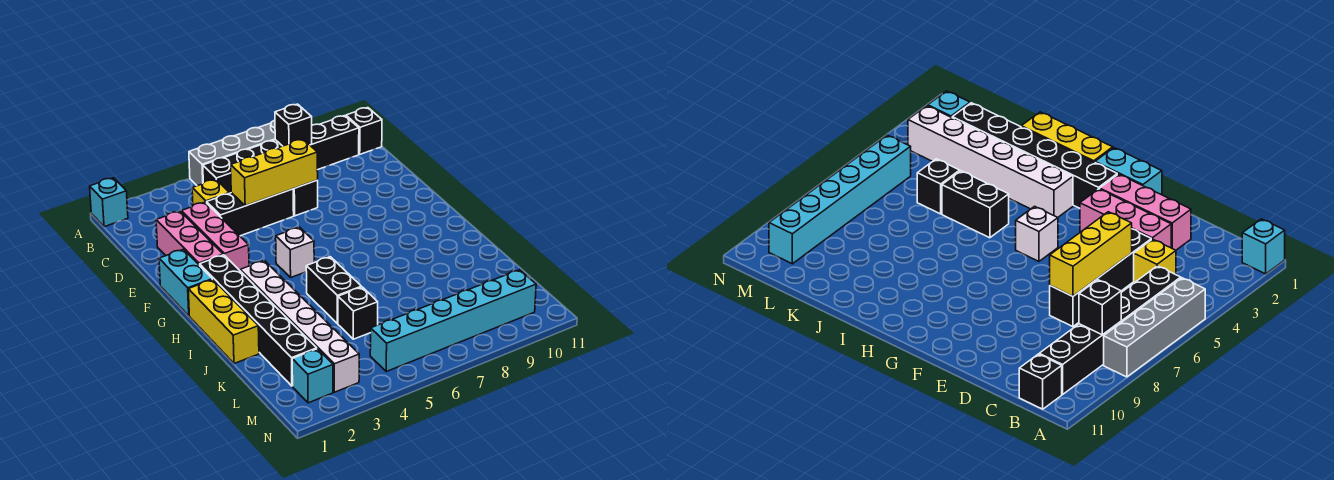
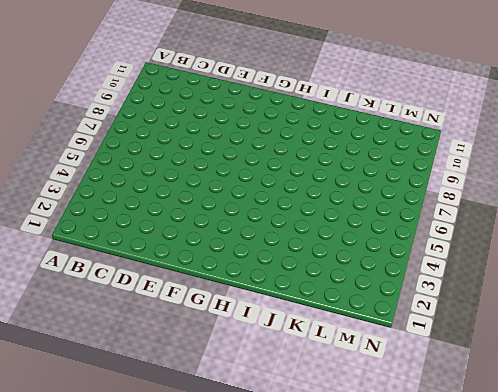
none -> cyan brick A1 level 1
none -> grey brick A5:A8 level 1
none -> black brick B5:B10 level 1

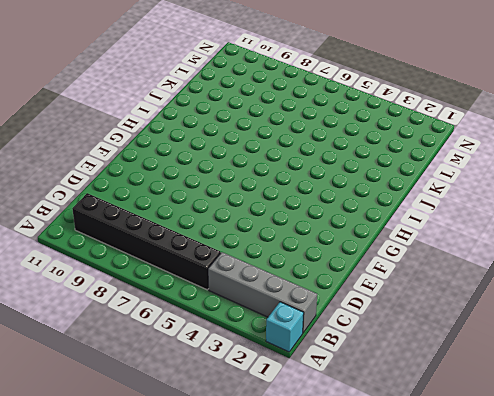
grey brick B1:B4 level 1 -> grey brick A5:A8 level 1
none -> black brick B11 level 1
none -> yellow brick C4 level 1
none -> pink brick D2:F2 level 1

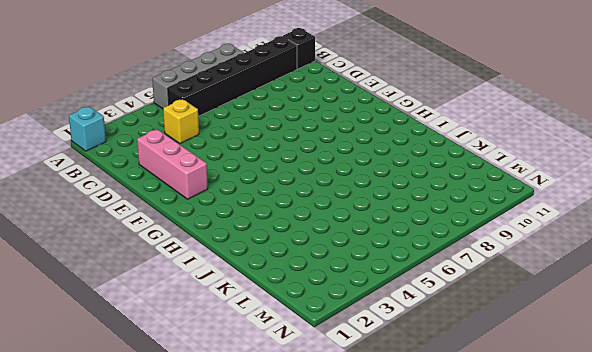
none -> pink brick D3:F3 level 1
none -> black brick D4:D6 level 1
none -> black brick D7 level 1

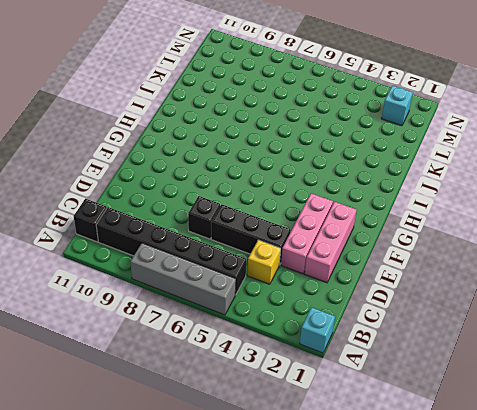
none -> cyan brick F1:G1 level 1
none -> black brick G2:L2 level 1
none -> white brick G5 level 1

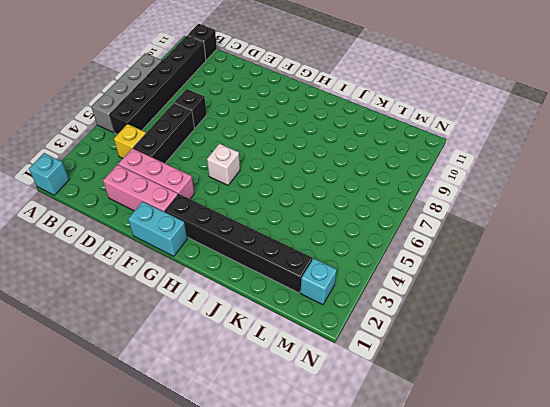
none -> yellow brick H1:J1 level 1
none -> white brick H3:M3 level 1
none -> black brick I5:J5 level 1

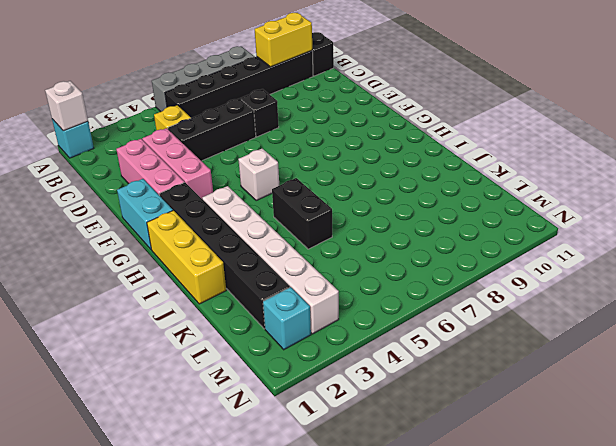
white brick A1 level 2 -> none
yellow brick B9:B10 level 2 -> none
none -> black brick K5 level 1
none -> cyan brick M5:M10 level 1
none -> black brick B8 level 2

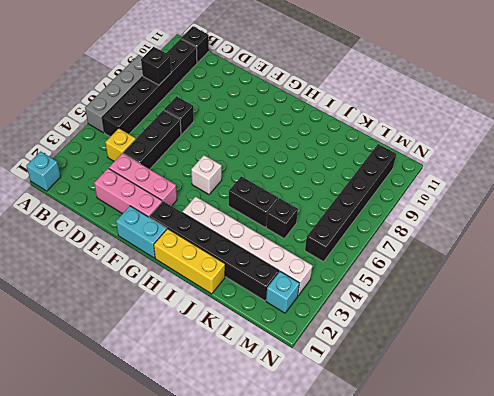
black brick M5:M10 level 1 -> cyan brick M5:M10 level 1
none -> yellow brick D5:D7 level 2

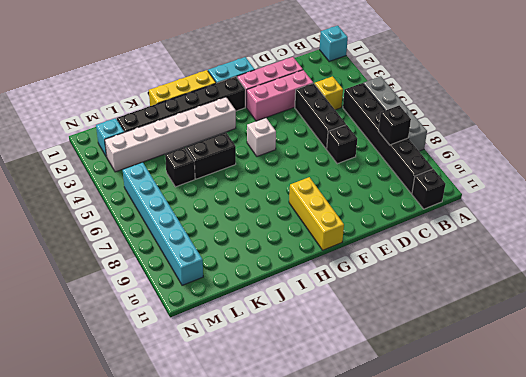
yellow brick G9:G11 level 1 -> yellow brick D5:D7 level 2

